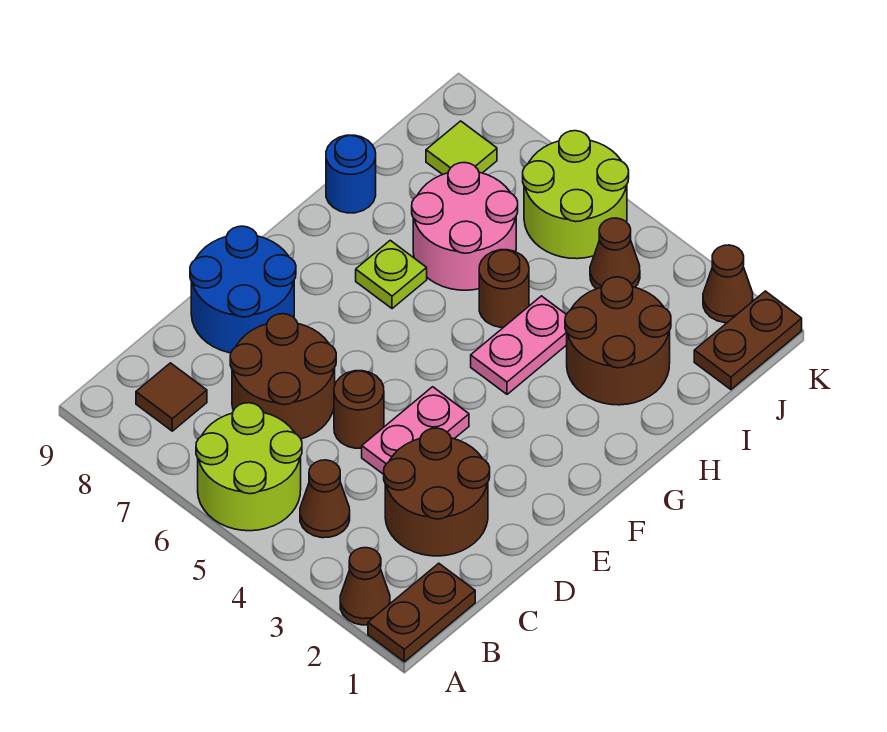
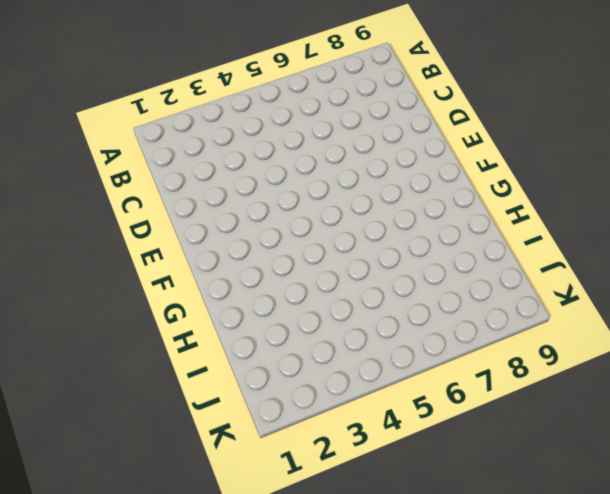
none -> brown plate A1:B1 level 1
none -> brown cone A2 level 1
none -> lime round brick A5:B6 level 1

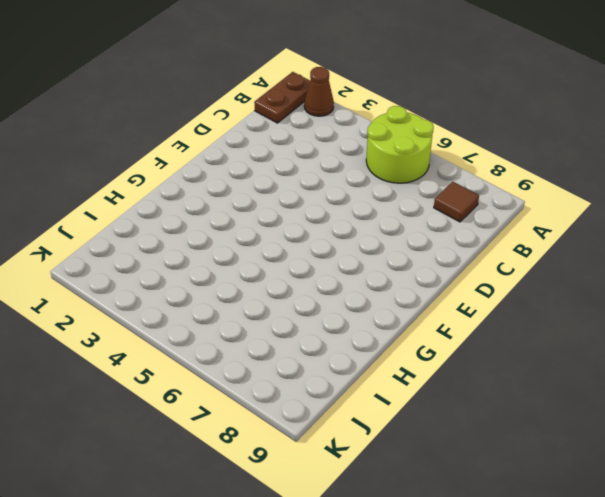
none -> brown cone B4 level 1
none -> brown round brick C2:D3 level 1
none -> brown round brick C6:D7 level 1

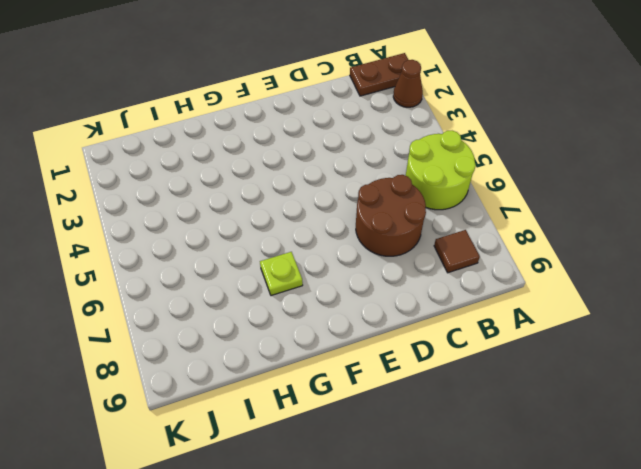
none -> brown cone B4 level 1
none -> brown round brick C2:D3 level 1
none -> pink plate D4:E4 level 1

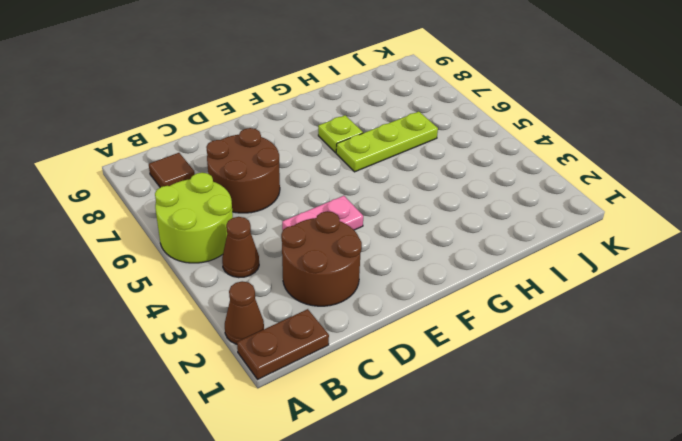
lime plate G6:I6 level 1 -> pink round brick H6:I7 level 1
none -> brown round brick D5 level 1
none -> blue round brick D8:E9 level 1
none -> pink plate G4:H4 level 1

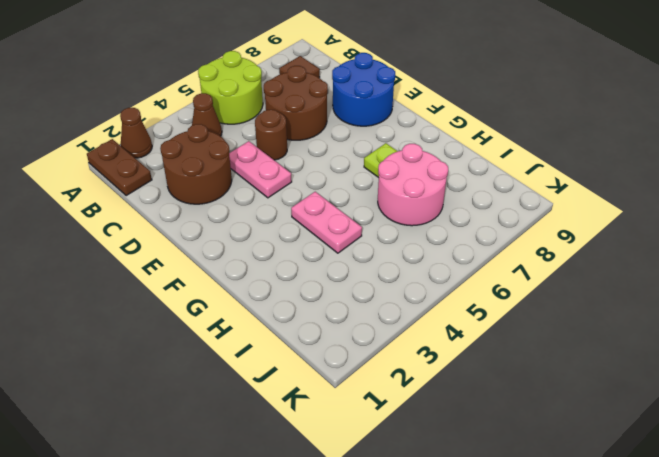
none -> brown round brick H2:I3 level 1
none -> brown round brick H5 level 1
none -> blue round brick H9 level 1

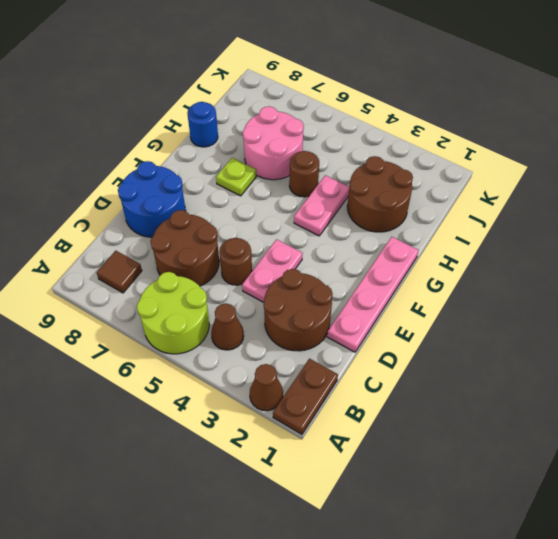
pink plate D1:G1 level 1 -> none
none -> brown plate J1:K1 level 1
none -> brown cone J4 level 1
none -> lime round brick J5:K6 level 1

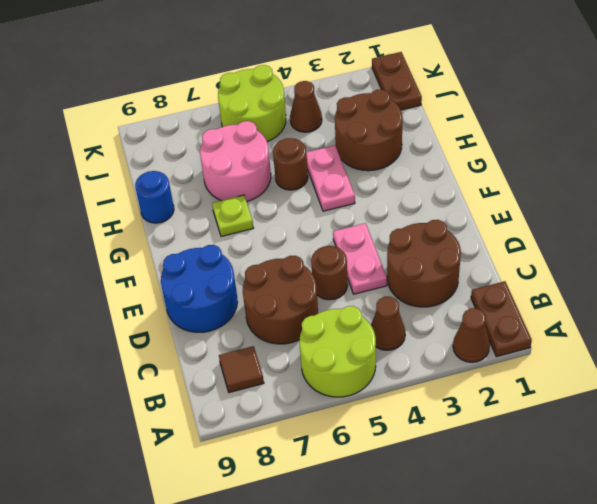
none -> lime tile J8 level 1
none -> brown cone K2 level 1

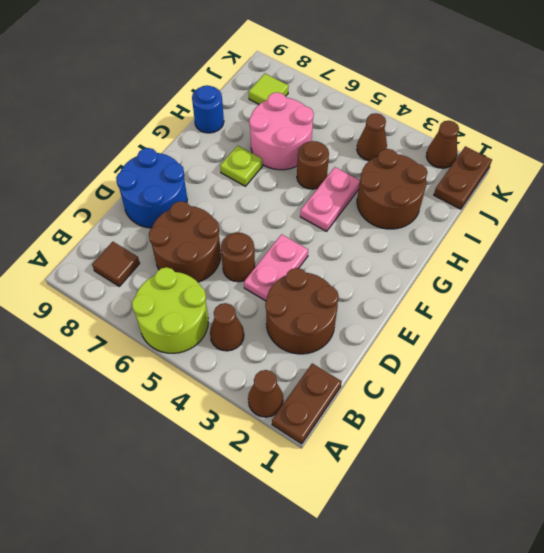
none -> lime round brick J5:K6 level 1

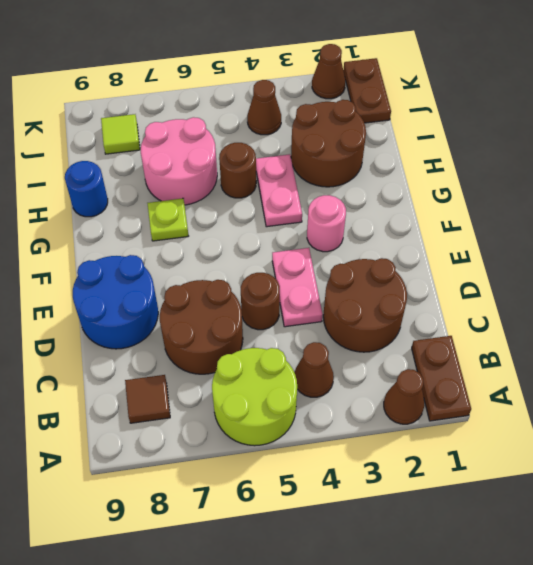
pink round brick F3 level 1 -> none
none -> lime round brick J5:K6 level 1

